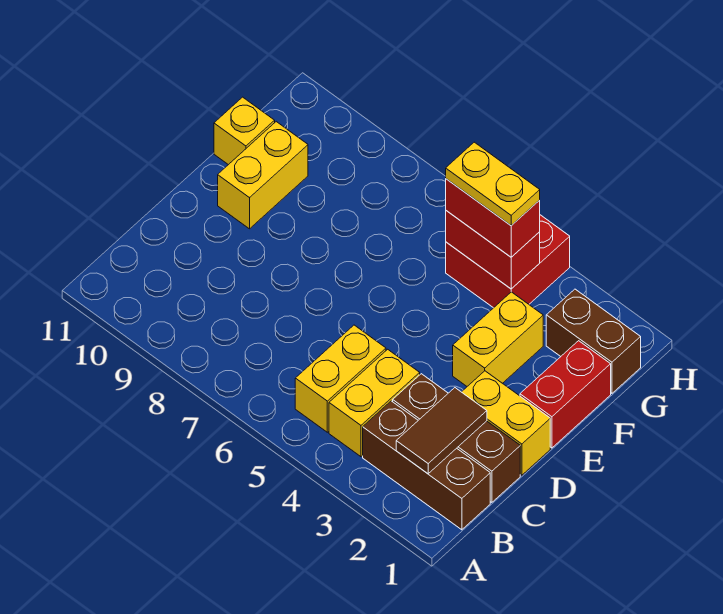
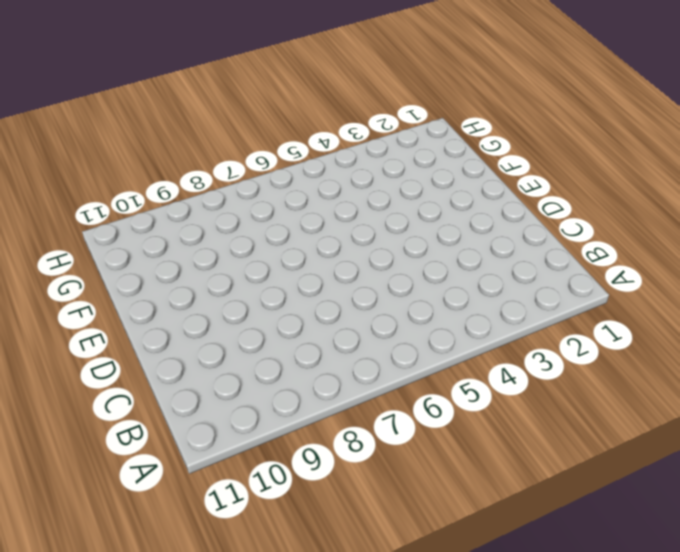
none -> brown brick B1:B3 level 1
none -> yellow brick B4:C4 level 1
none -> yellow brick B5:C5 level 1

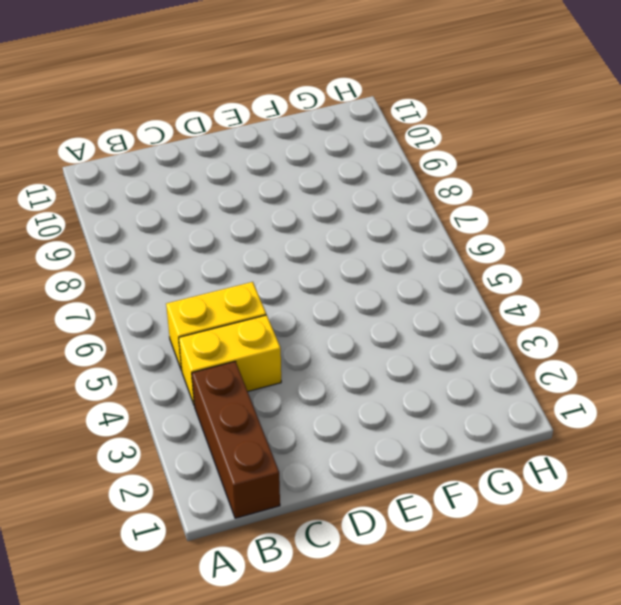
none -> brown brick C1:C3 level 1
none -> yellow brick D1:D2 level 1
none -> red brick E1:F1 level 1

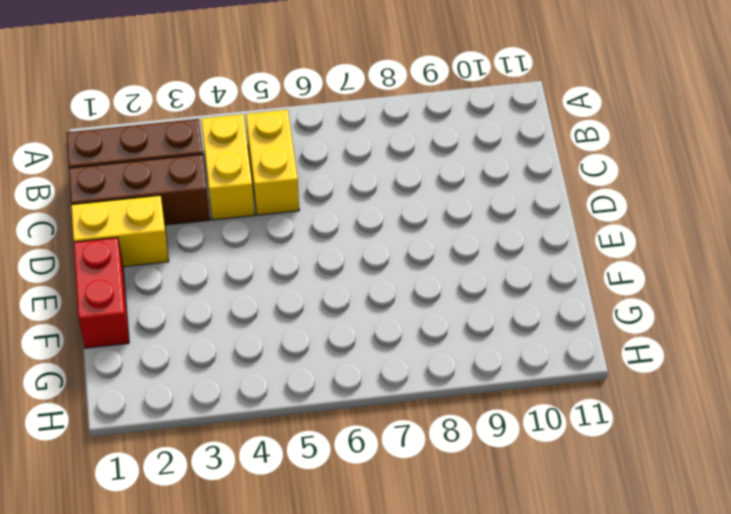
none -> yellow brick E3:F3 level 1
none -> yellow brick E10:F10 level 1
none -> yellow brick F11 level 1

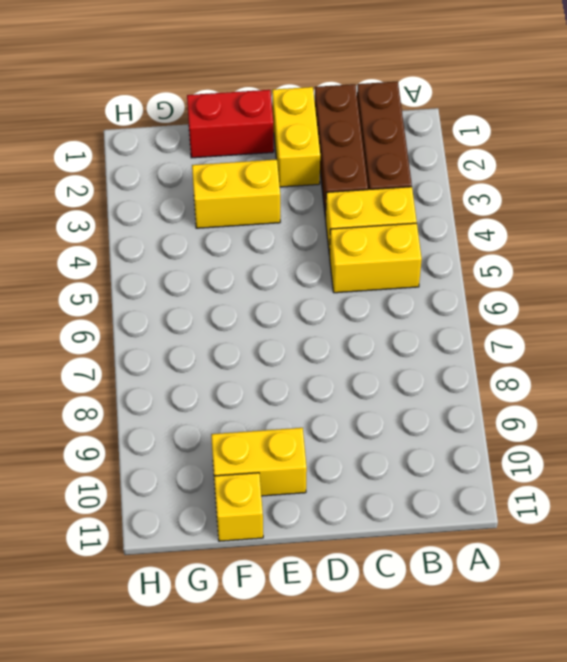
none -> brown brick G1:G2 level 1
none -> red brick G4:H5 level 1
none -> brown tile B2:C2 level 2

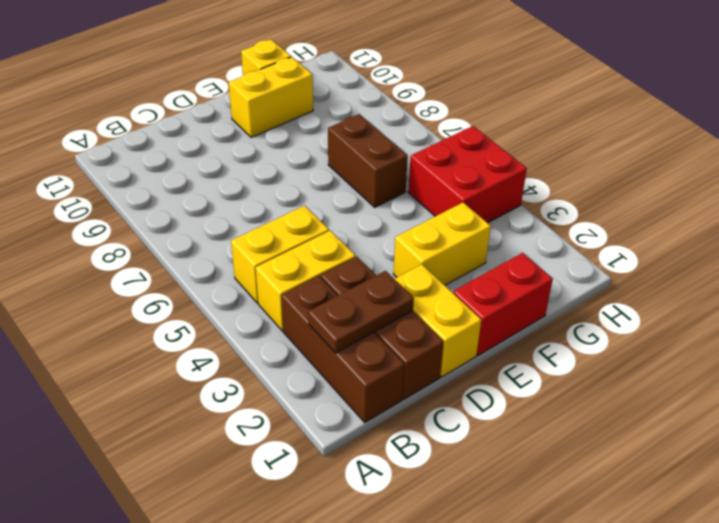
brown plate B2:C2 level 2 -> brown tile B2:C2 level 2
brown brick F6:F7 level 1 -> brown brick G1:G2 level 1
none -> red brick G4:G5 level 2
none -> red brick G4:G5 level 3
none -> yellow plate G4:G5 level 4

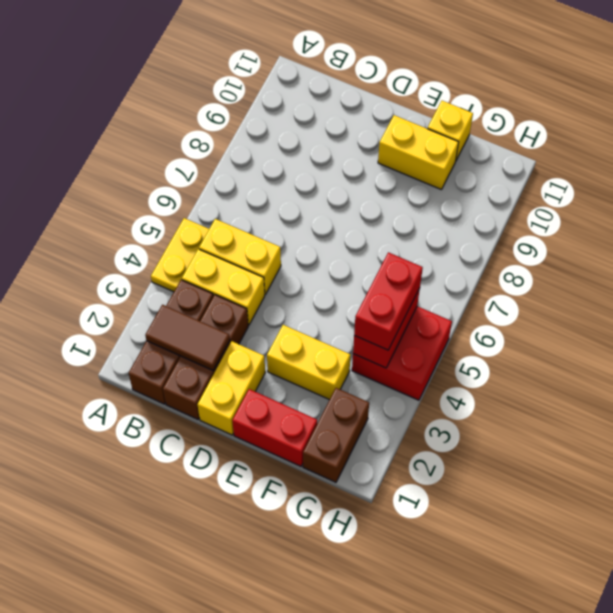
yellow plate A4:A5 level 1 -> yellow plate G4:G5 level 4

